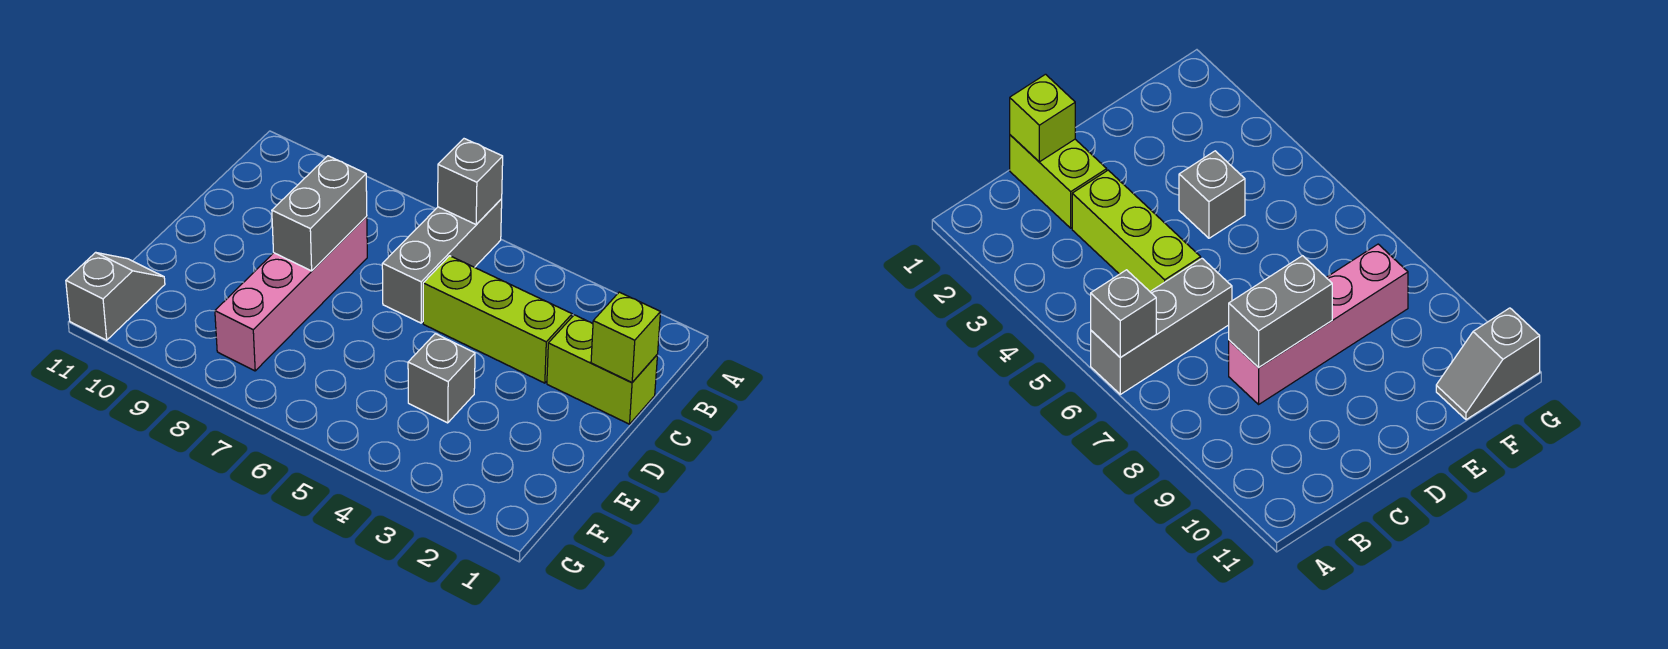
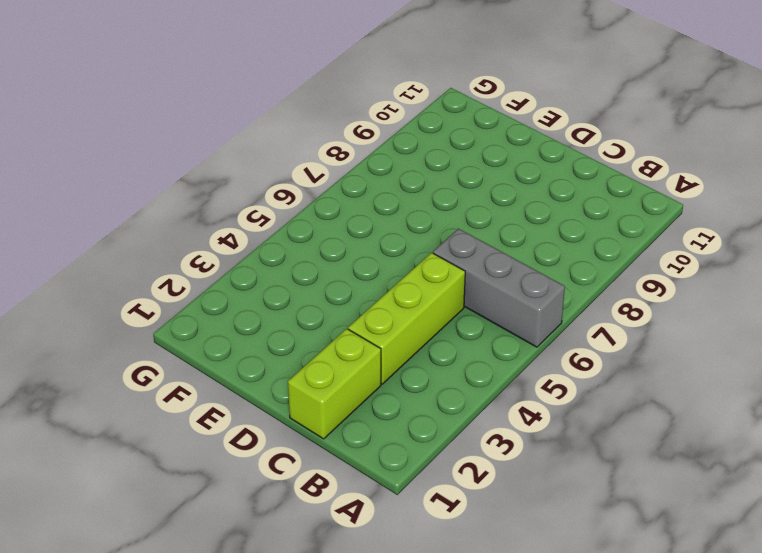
none -> pink brick C8:F8 level 1
none -> grey brick E4 level 1

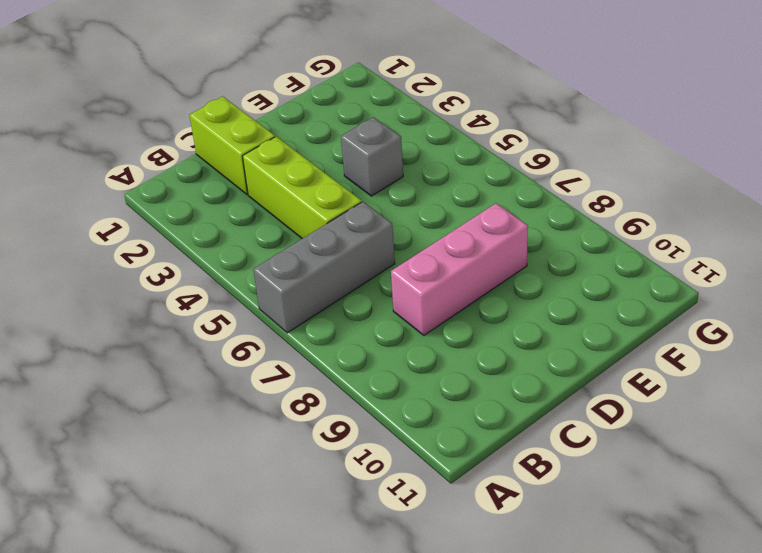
pink brick C8:E8 level 1 -> pink brick C8:F8 level 1
none -> grey slope F11:G11 level 1 top G
none -> grey brick A6 level 2

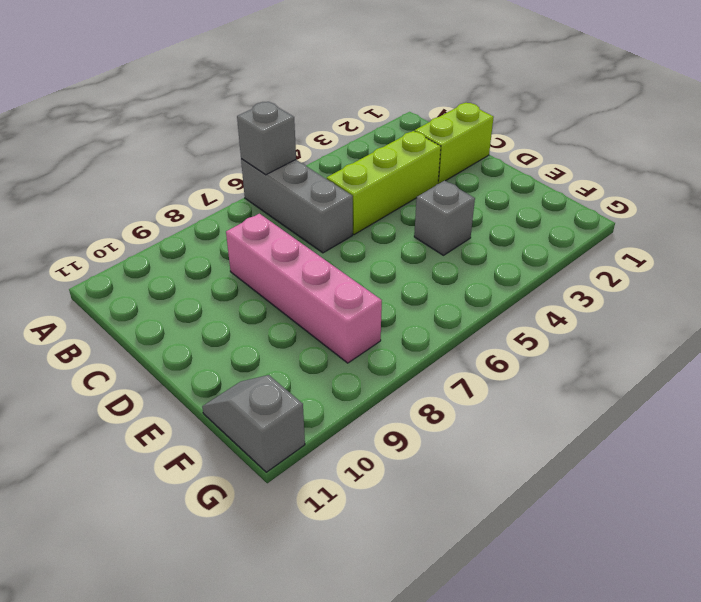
none -> lime brick C1 level 2
none -> grey brick C8:D8 level 2

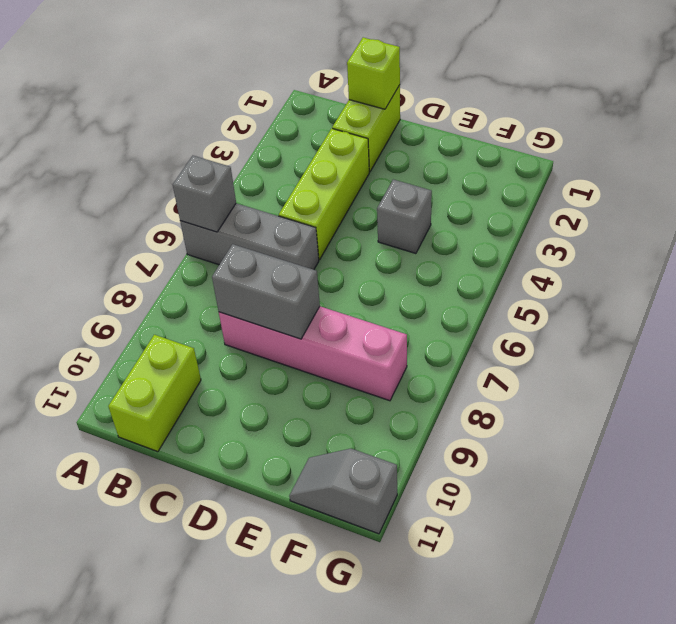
lime brick B10:B11 level 1 -> none

